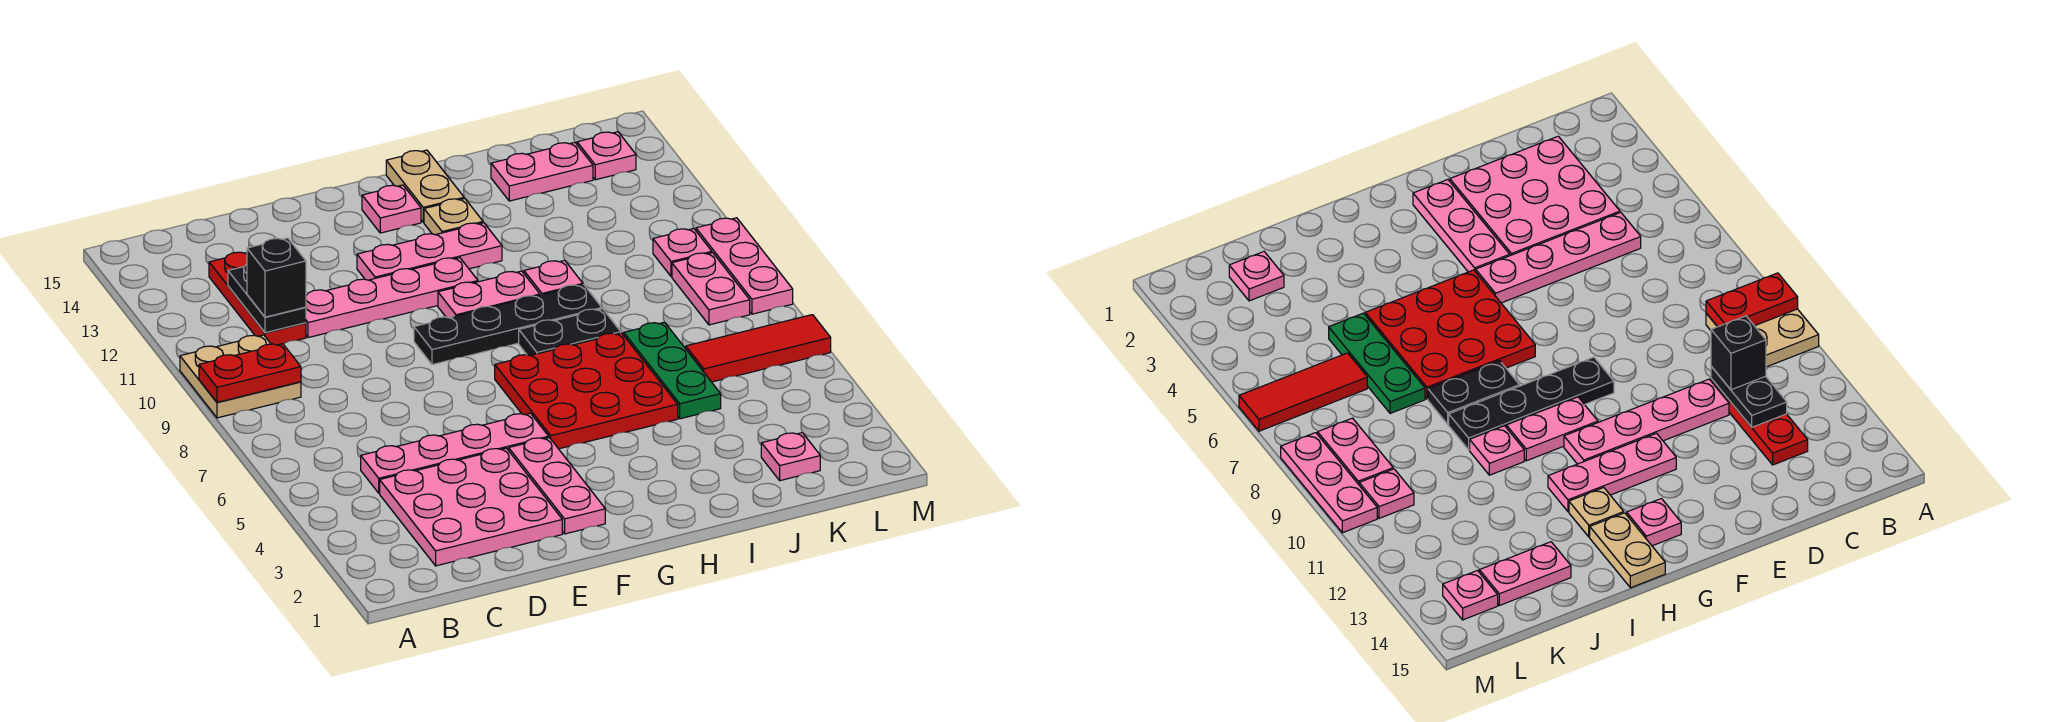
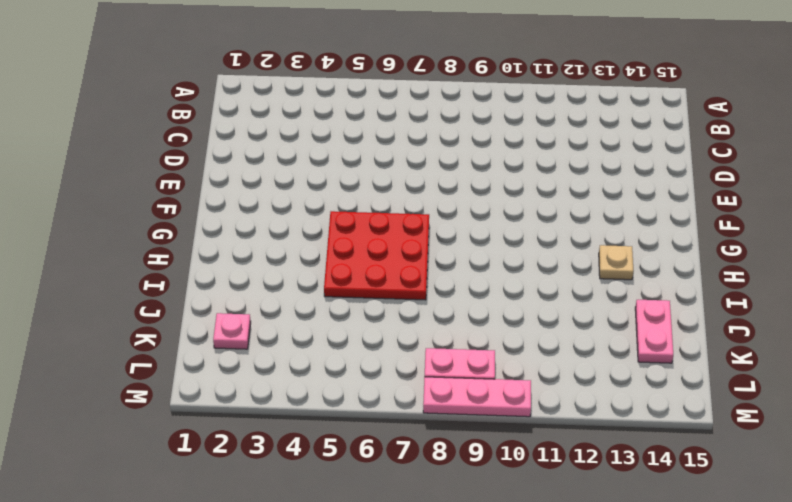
none -> tan plate A9:B10 level 1
none -> pink plate C2:E4 level 1
none -> pink plate C5:F5 level 1

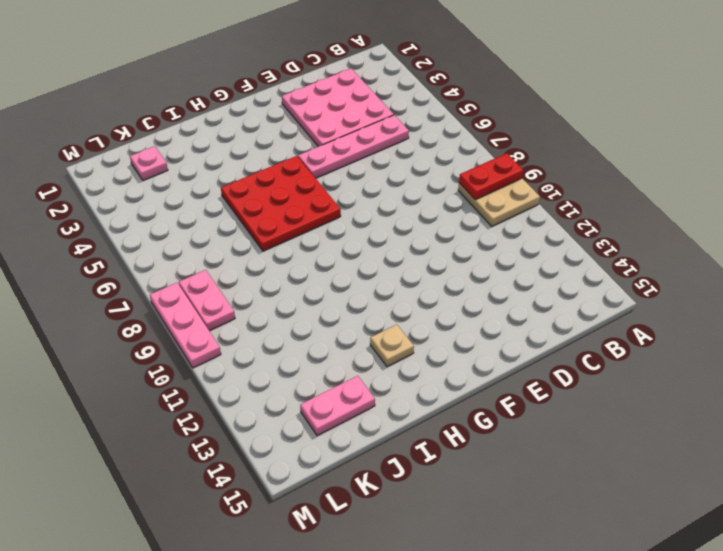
none -> red plate C11:C13 level 1
none -> pink plate D11:G11 level 1
none -> pink plate F2:F4 level 1

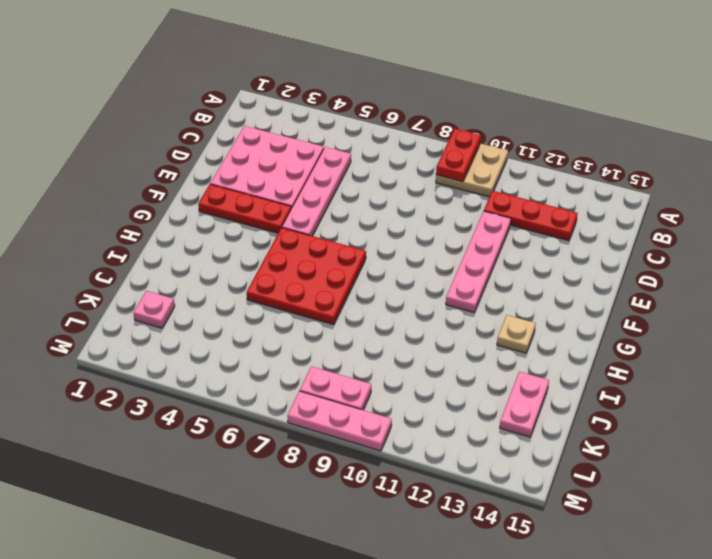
red plate F2:F4 level 1 -> pink plate F2:F4 level 1
none -> black plate F9:I9 level 1
none -> pink plate F12:H12 level 1
none -> pink plate G10:H10 level 1

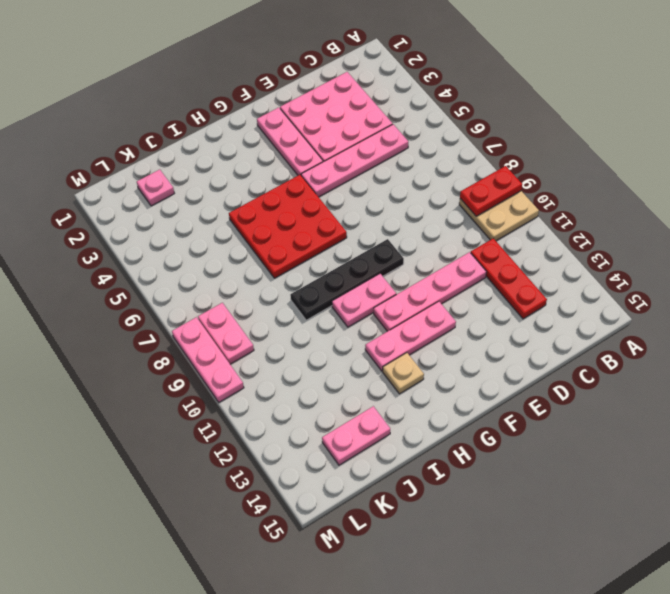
none -> pink plate G14 level 1
none -> black plate H8:I8 level 1
none -> tan plate H14:H15 level 1

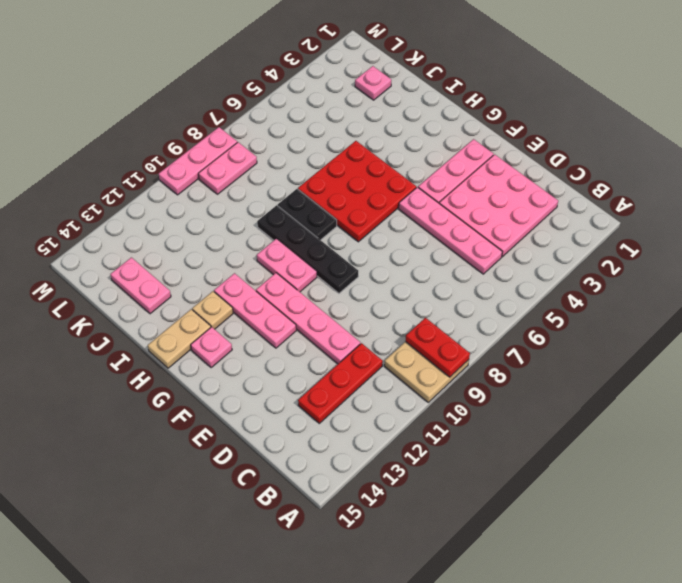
none -> pink plate I10 level 1
none -> green plate J5:J7 level 1
none -> red tile K6:M6 level 1

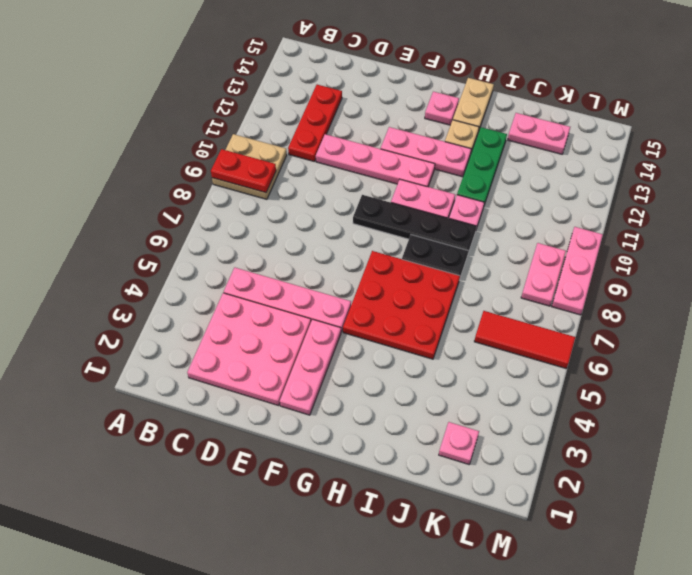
green plate I11:I13 level 1 -> green plate J5:J7 level 1
none -> pink plate L10 level 1
none -> pink plate L14 level 1
none -> black plate C11:C12 level 2

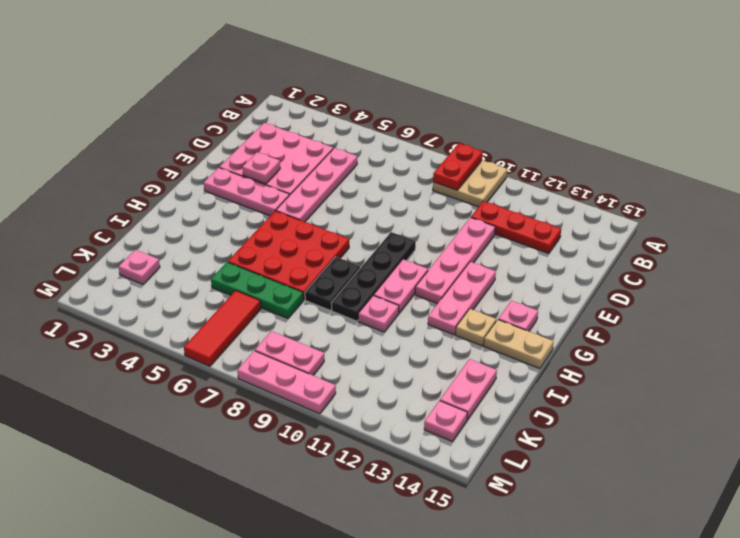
pink plate E3 level 2 -> pink plate L10 level 1
none -> black plate C11:C12 level 2
none -> black brick C11 level 3

